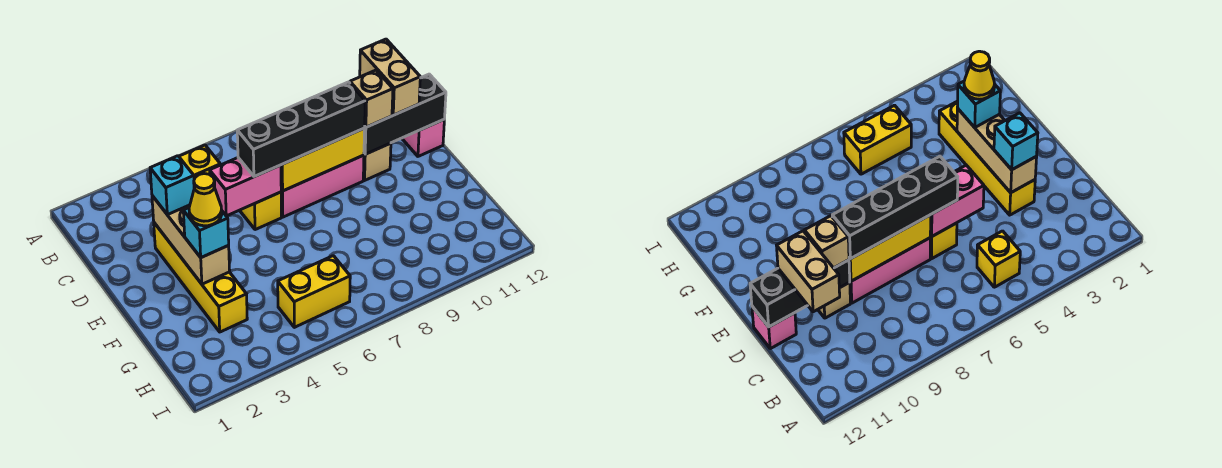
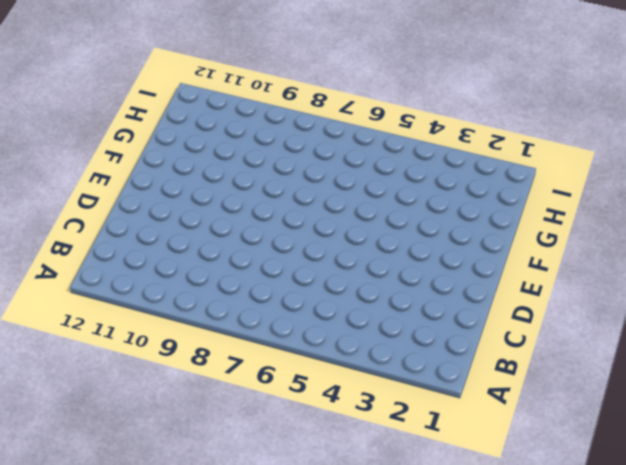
none -> yellow brick B5 level 1
none -> yellow brick D3:G3 level 1
none -> yellow brick D6 level 1

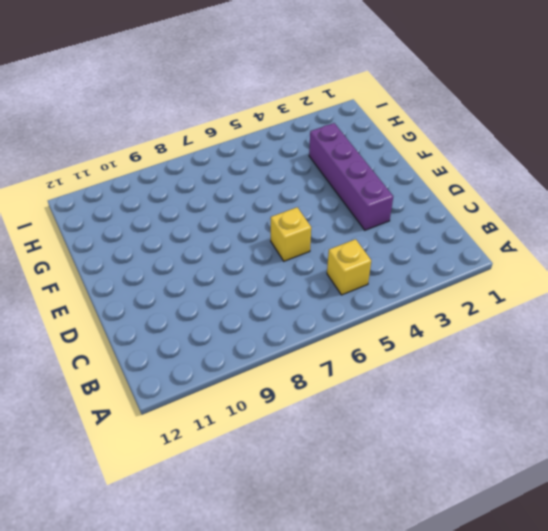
purple brick D3:G3 level 1 -> yellow brick D3:G3 level 1
none -> pink brick D7:D9 level 1
none -> tan brick D10 level 1
none -> pink brick D12 level 1

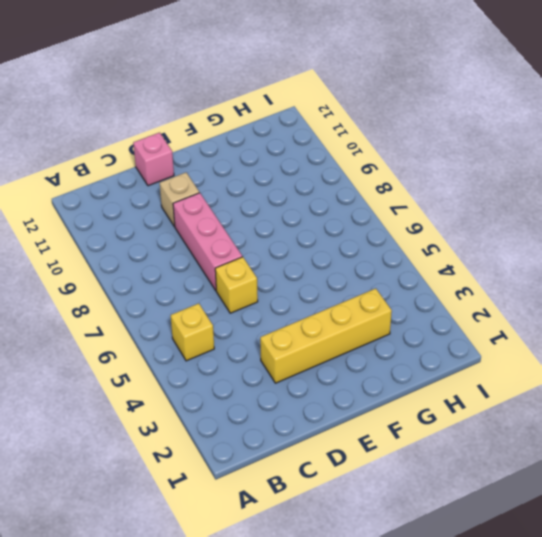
none -> yellow brick H5:H6 level 1
none -> tan brick D3:F3 level 2
none -> pink brick D5:D6 level 2

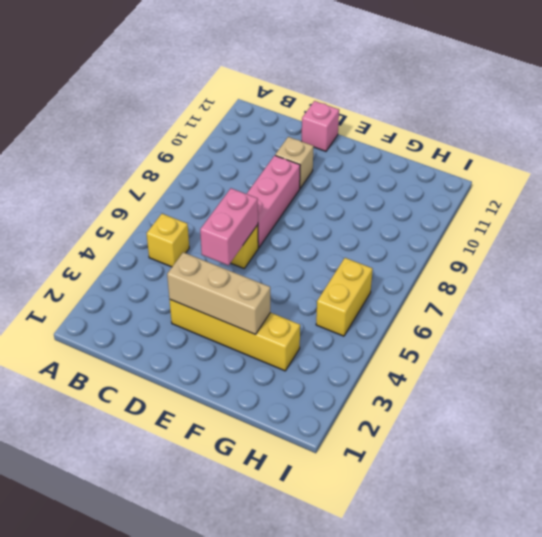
none -> yellow brick D7:D9 level 2
none -> black brick D10:D12 level 2
none -> tan brick C11:D11 level 3

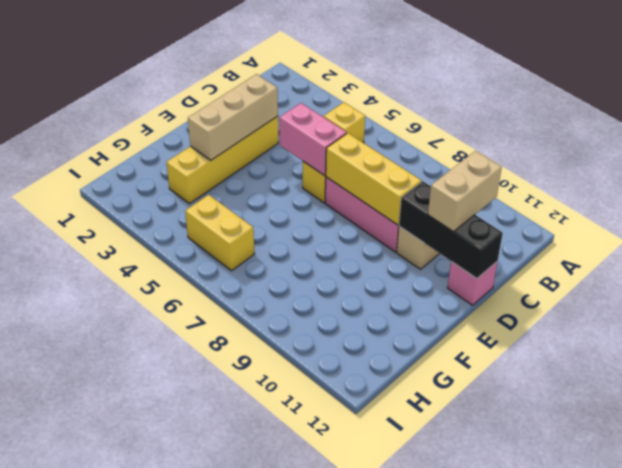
none -> cyan brick D3 level 3
none -> black brick D6:D9 level 3
none -> tan brick D10 level 3

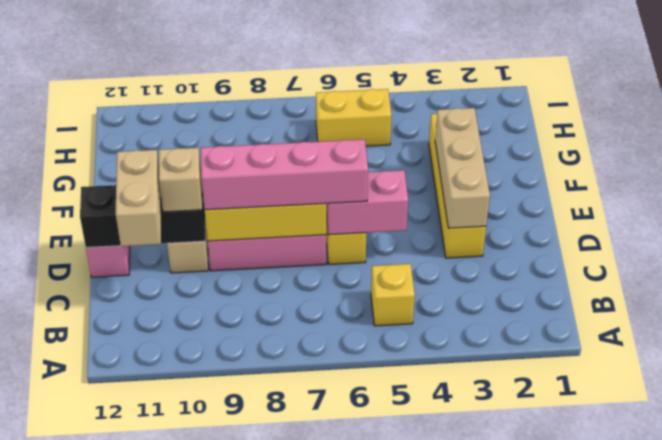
pink brick D6:D9 level 3 -> black brick D6:D9 level 3
none -> cyan brick D3 level 3
none -> cyan brick F3 level 3
none -> yellow cone F3 level 4

